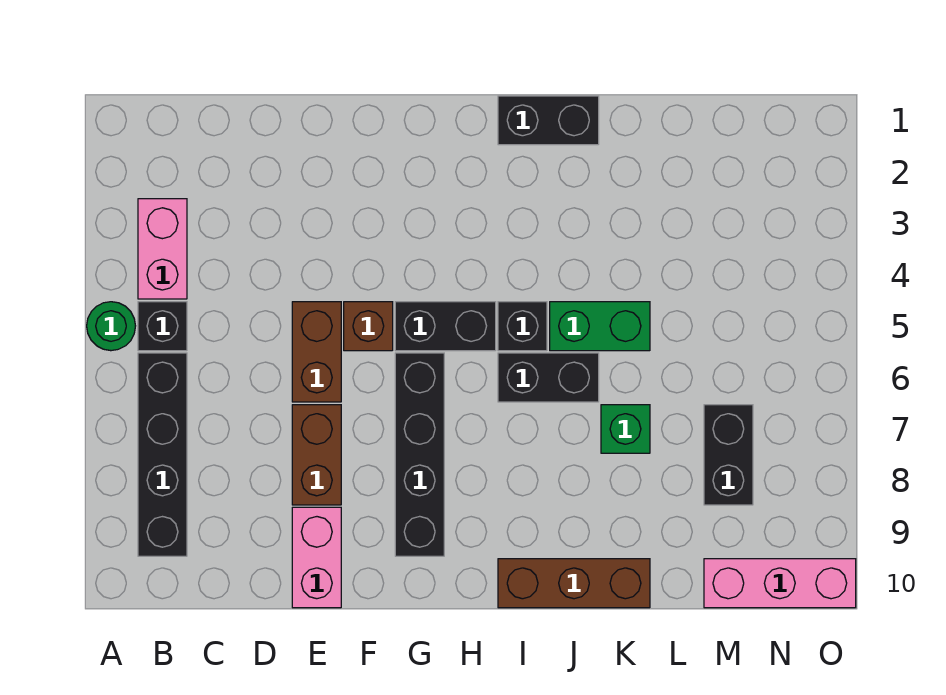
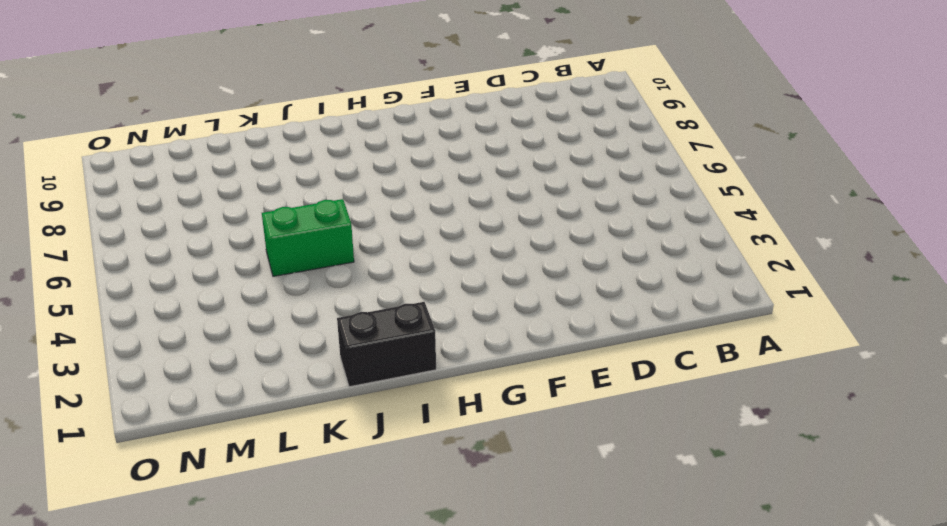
none -> green round brick A5 level 1
none -> pink brick B3:B4 level 1
none -> black brick B5 level 1

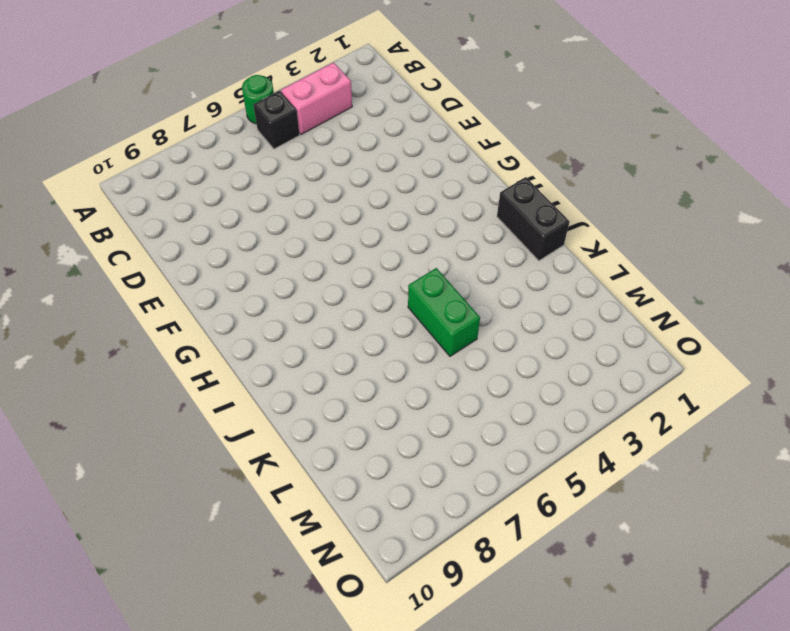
none -> black brick B6:B9 level 1
none -> brown brick E5:E6 level 1
none -> brown brick E7:E8 level 1

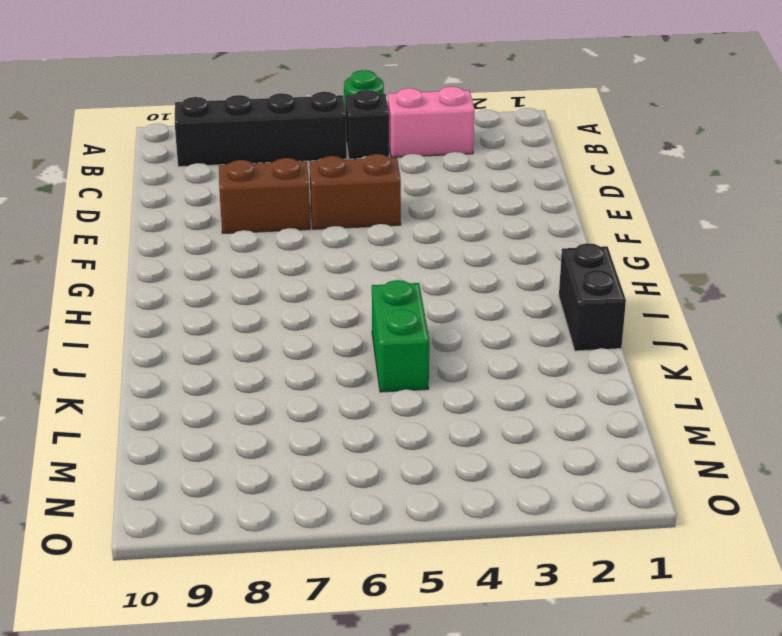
none -> pink brick E9:E10 level 1
none -> brown brick F5 level 1
none -> black brick G5:H5 level 1

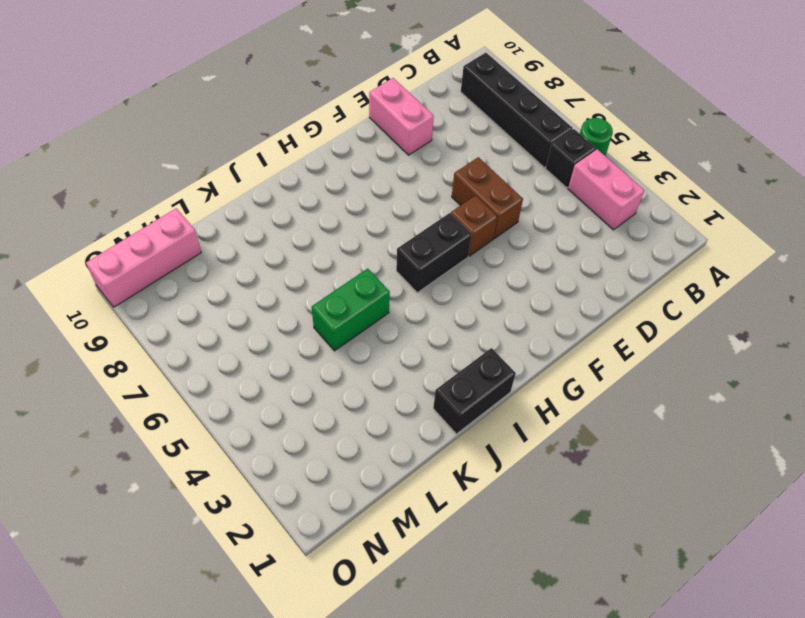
none -> brown brick E7:E8 level 1
none -> black brick G6:G9 level 1
none -> black brick I5 level 1

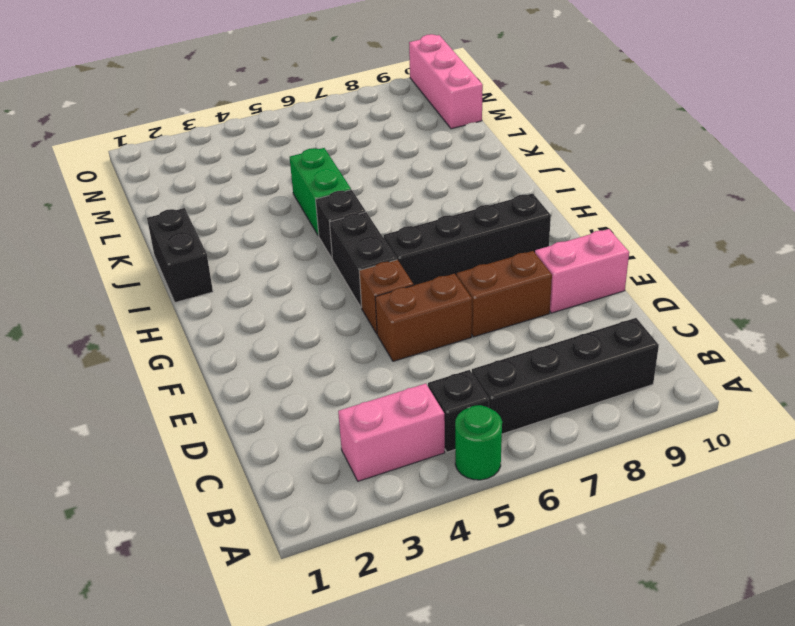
none -> black brick I6:J6 level 1
none -> brown brick I10:K10 level 1
none -> green brick K7 level 1

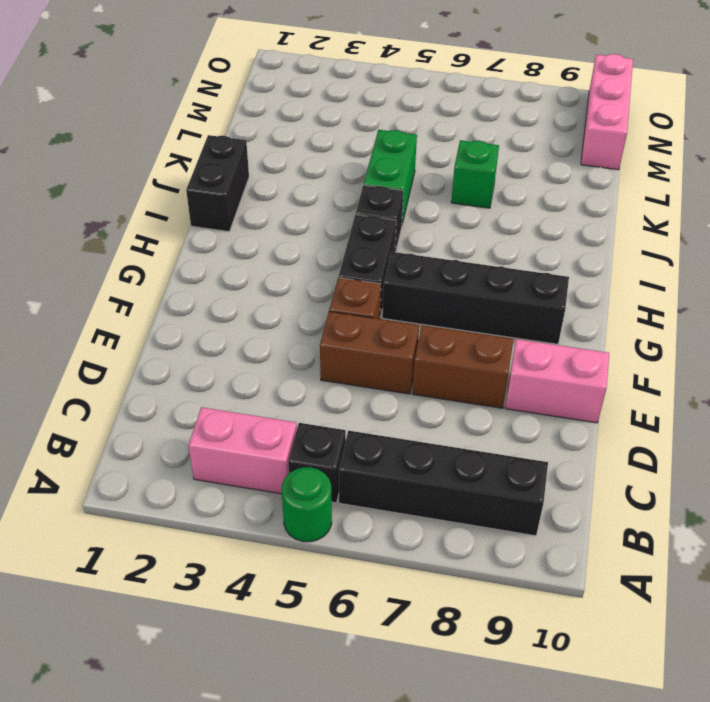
none -> black brick I6:J6 level 1
none -> brown brick I10:K10 level 1
none -> black brick M7:M8 level 1

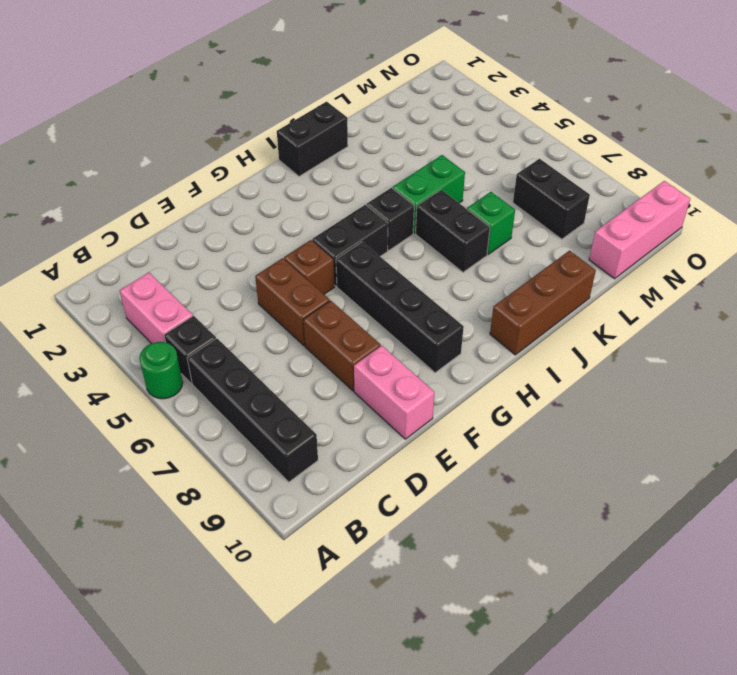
black brick J6:J7 level 1 -> black brick I6:J6 level 1

